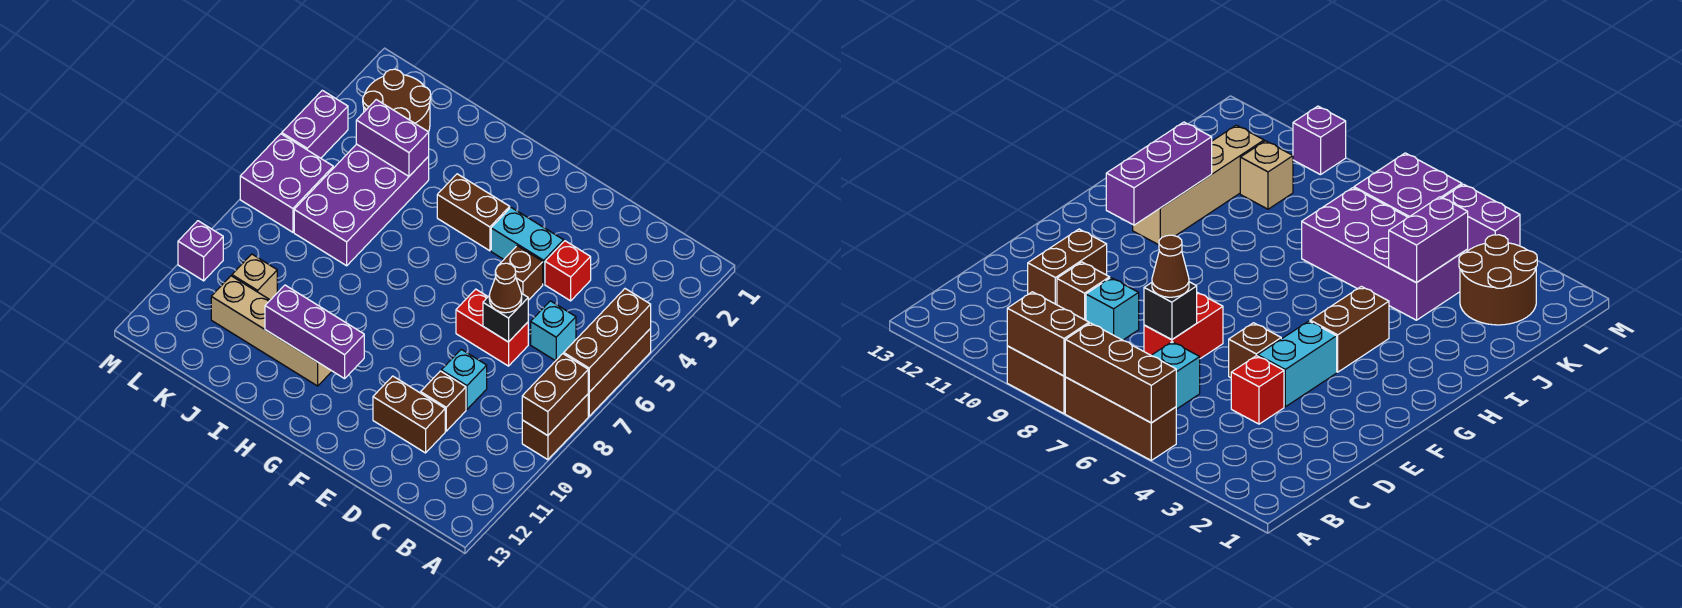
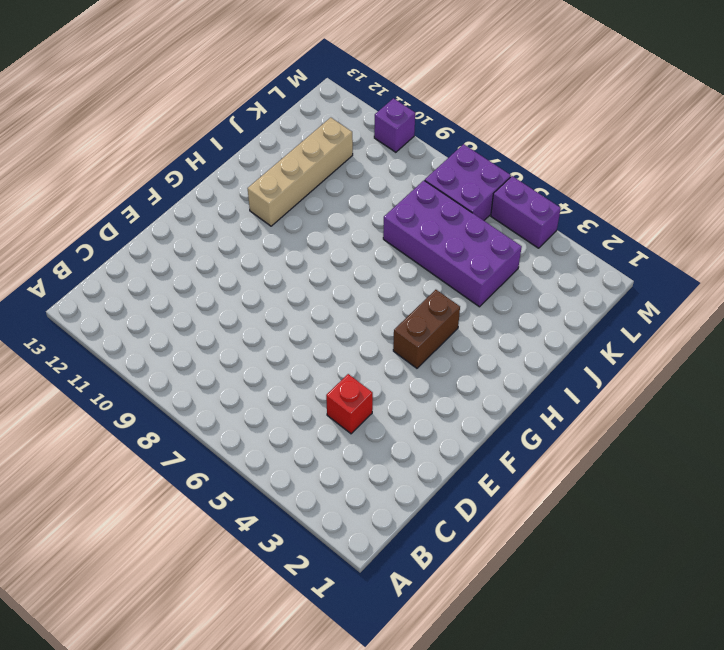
none -> brown brick A5:A7 level 1
none -> brown brick A8:A9 level 1
none -> cyan brick C6 level 1

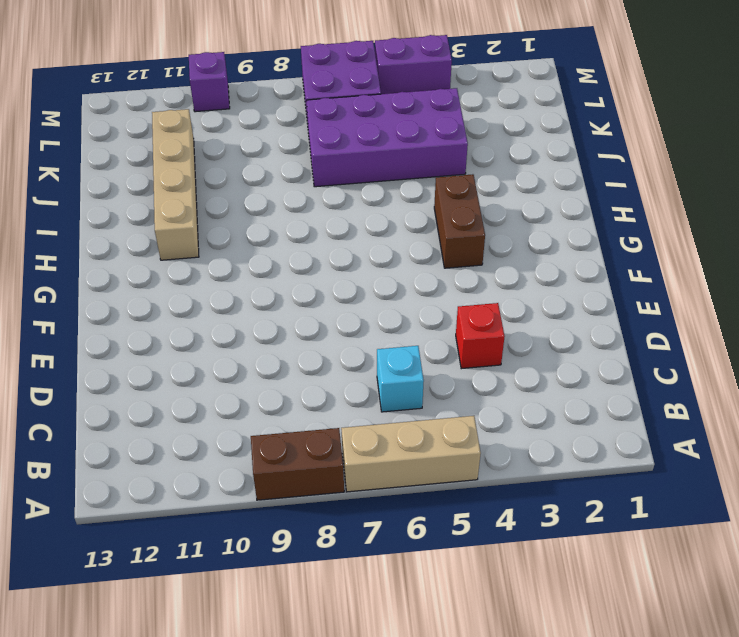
tan brick A5:A7 level 1 -> brown brick A5:A7 level 1
none -> red brick D7:E7 level 1
none -> cyan brick D9 level 1
none -> brown brick D10 level 1

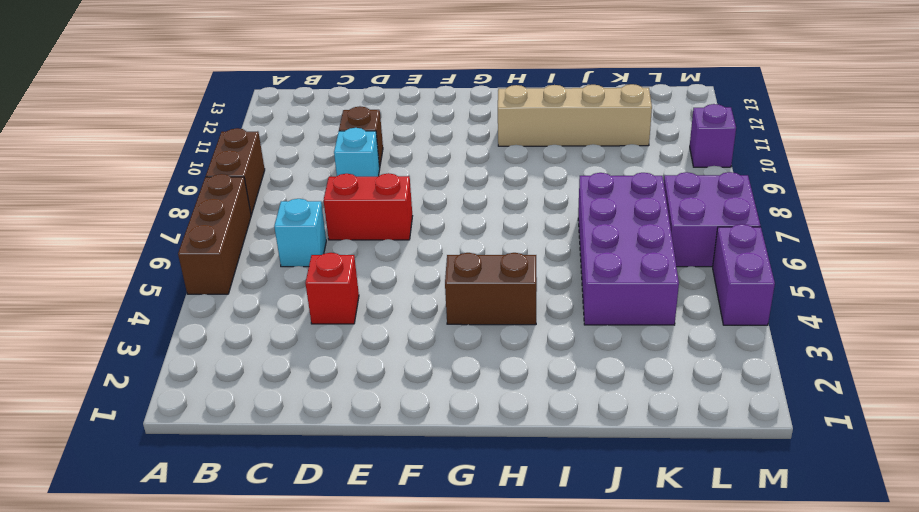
none -> brown brick D11:E11 level 1
none -> cyan brick E4:F4 level 1
none -> brown brick E5 level 1

